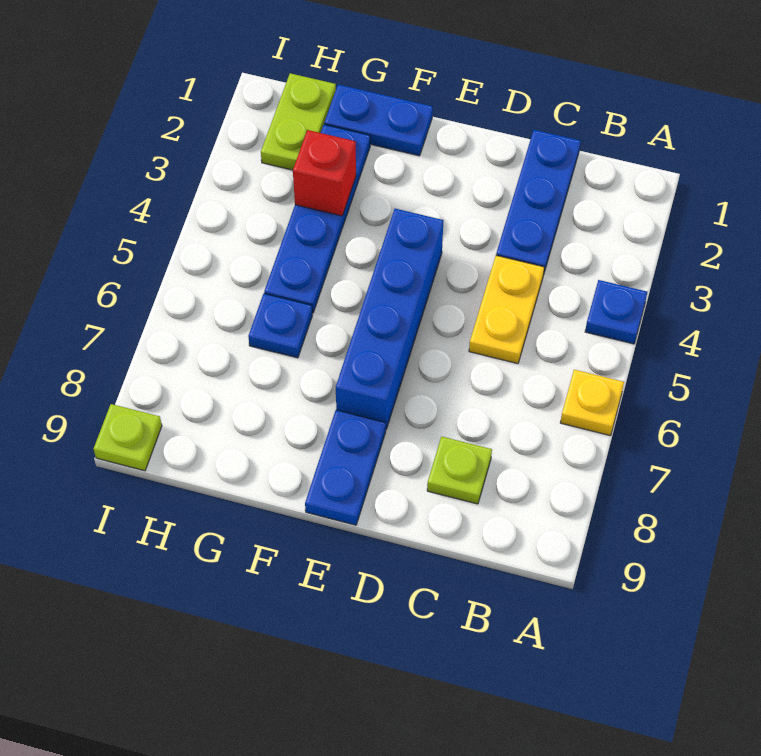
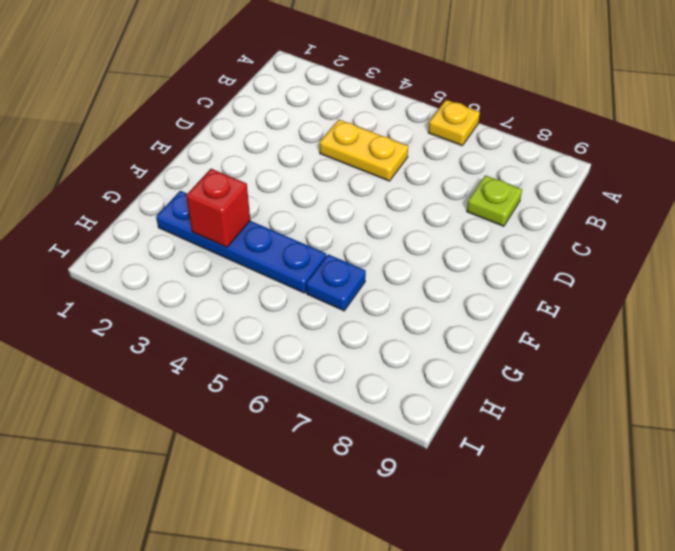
none -> blue plate A4 level 1
none -> blue plate C1:C3 level 1
none -> blue brick E4:E7 level 1

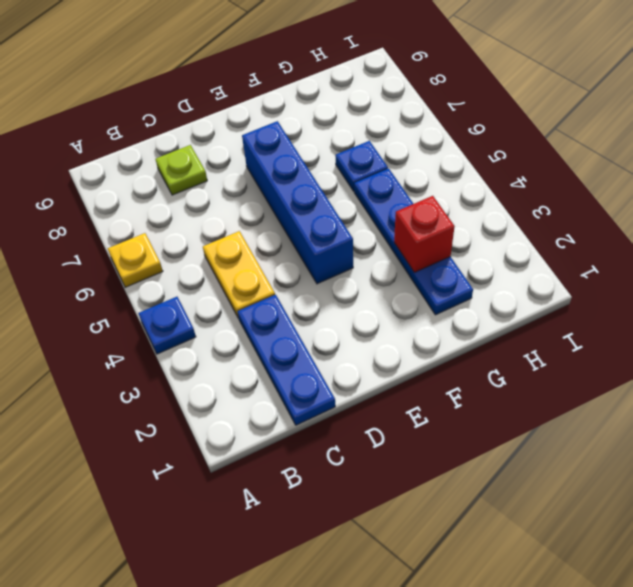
none -> blue plate E8:E9 level 1
none -> blue plate F1:G1 level 1
none -> lime plate H1:H2 level 1

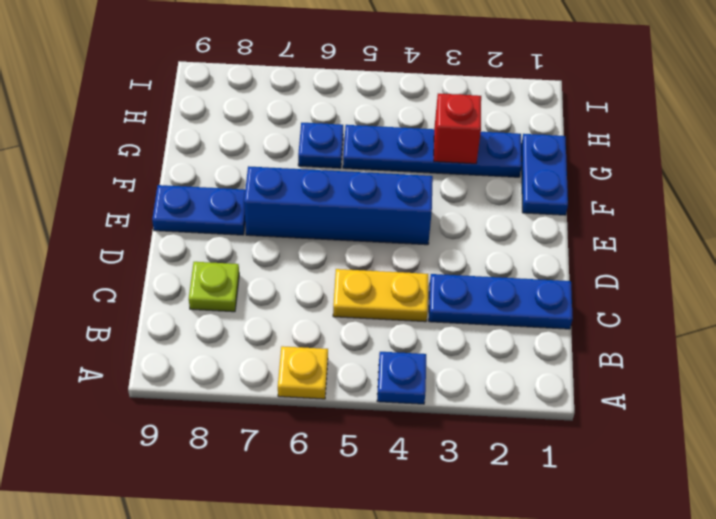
none -> lime plate H1:H2 level 1
none -> lime plate I9 level 1

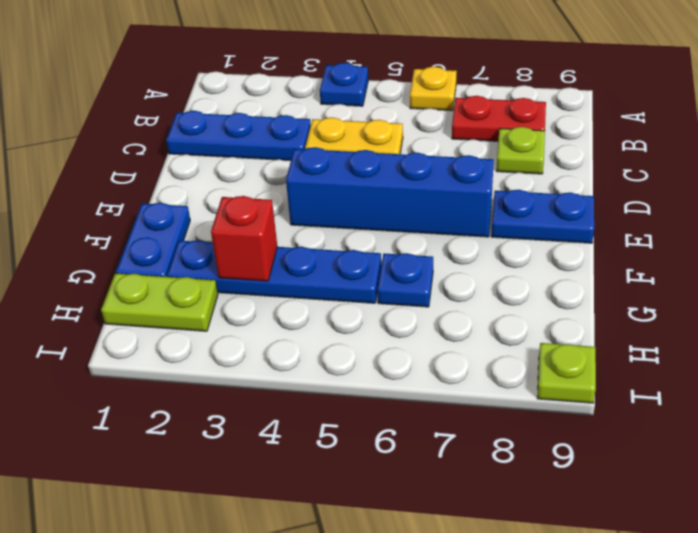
red plate B7:B8 level 1 -> none

